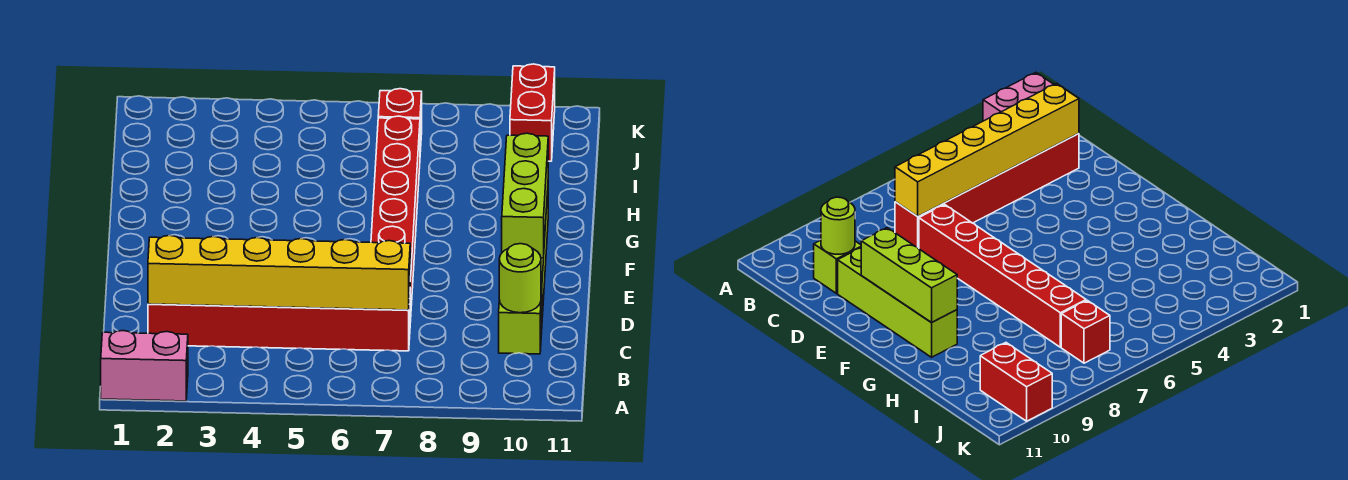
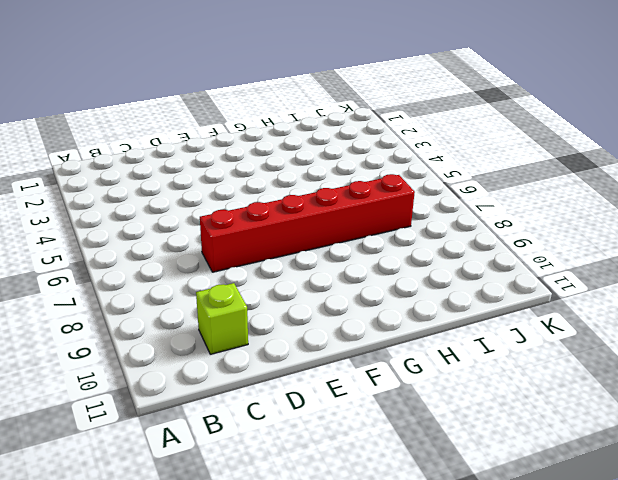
none -> pink brick A1:A2 level 1
none -> red brick C2:C7 level 1

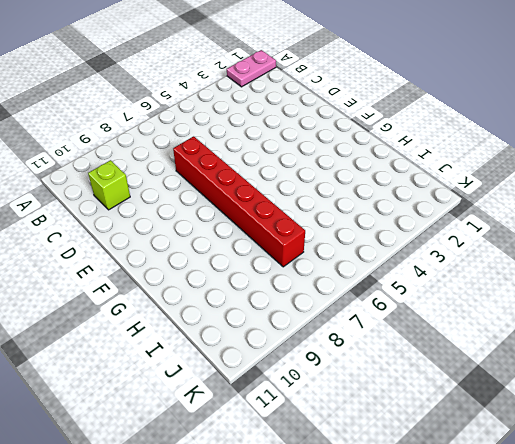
pink plate A1:A2 level 1 -> pink brick A1:A2 level 1
none -> red brick C2:C7 level 1
none -> lime brick D10:G10 level 1

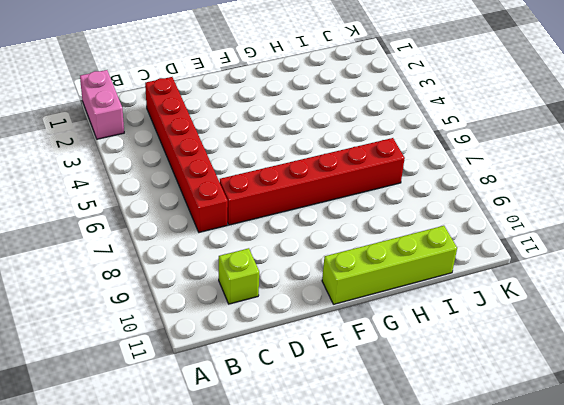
lime brick F11:I11 level 1 -> lime brick D10:G10 level 1
none -> red brick J7 level 1
none -> red brick J10:K10 level 1

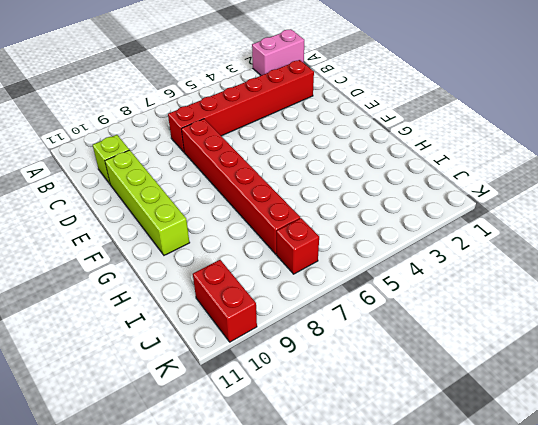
none -> yellow brick C2:C7 level 2
none -> lime round brick C10 level 2

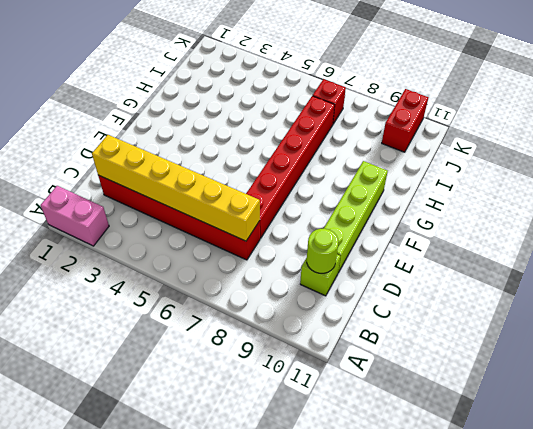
none -> lime brick E10:G10 level 2

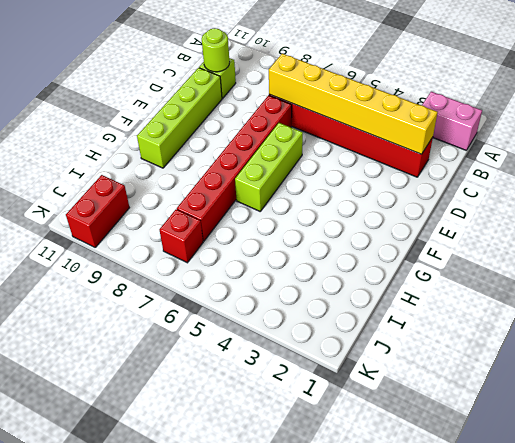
lime brick E6:G6 level 1 -> lime brick E10:G10 level 2

